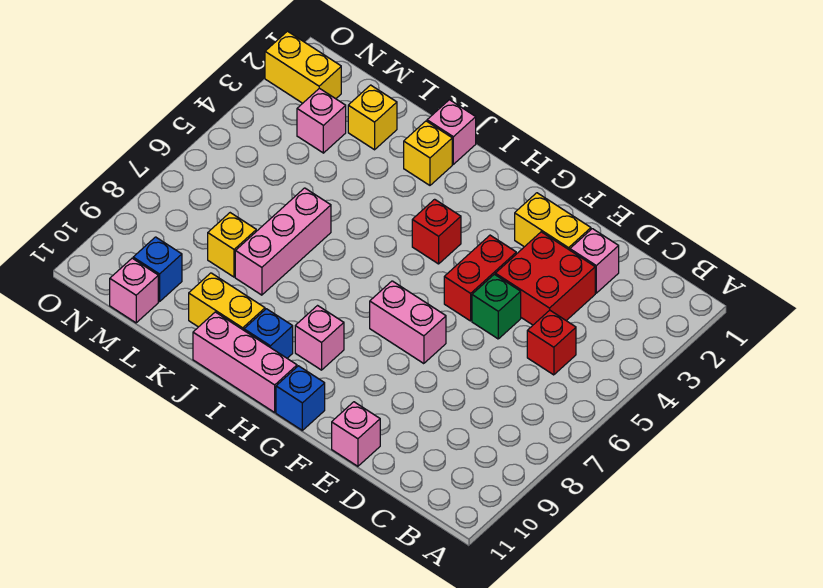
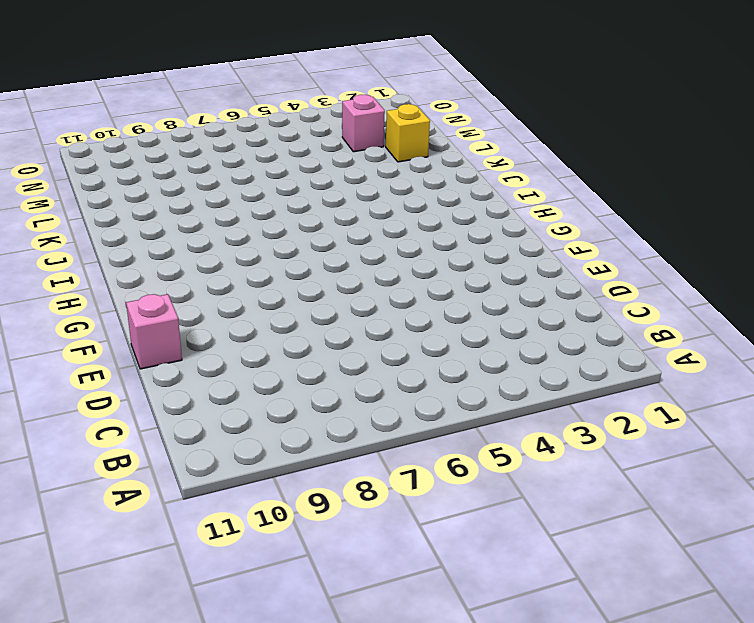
none -> red brick C5 level 1
none -> pink brick D2 level 1
none -> red brick D3:E4 level 1

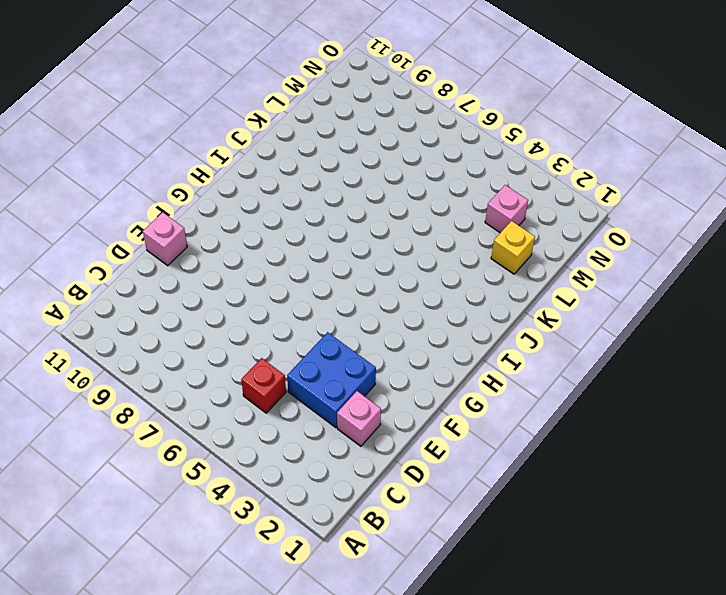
blue brick D3:E4 level 1 -> red brick D3:E4 level 1
none -> yellow brick E2:F2 level 1
none -> green brick E5 level 1
none -> red brick F4:F5 level 1

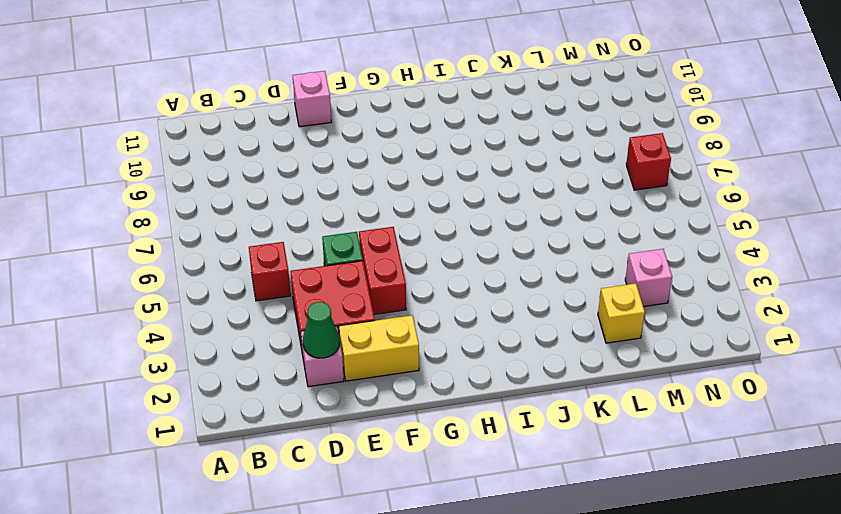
green cone D2 level 2 -> none
red brick N7 level 1 -> red brick H4 level 1
none -> pink brick F7:G7 level 1
none -> blue brick G11 level 1
none -> pink brick H9 level 1

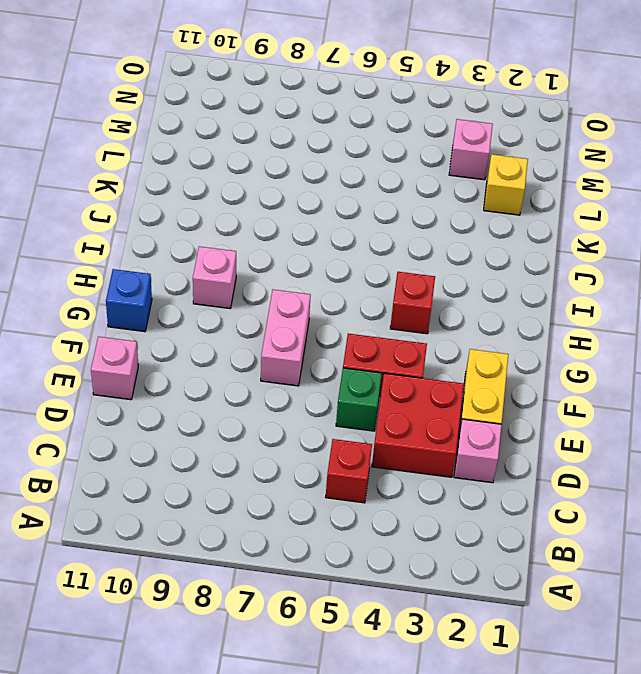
none -> pink brick H11:J11 level 1
none -> blue brick I10 level 1
none -> pink brick J1 level 1

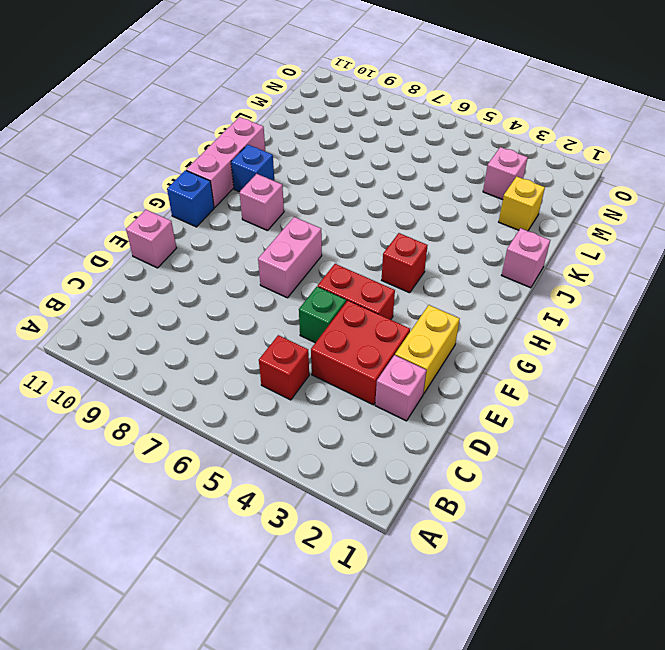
none -> yellow brick J2 level 1
none -> yellow brick J10:K10 level 1
none -> pink brick K6:K8 level 1

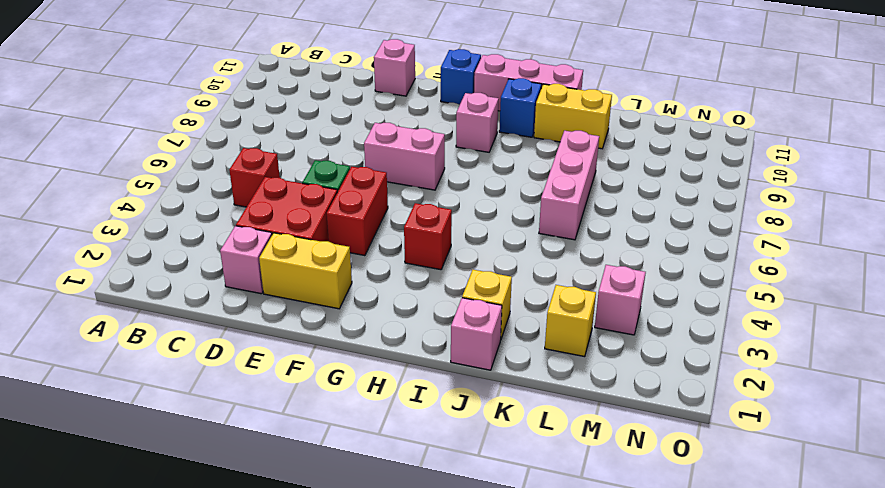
none -> yellow brick L8 level 1
none -> blue brick M10 level 1
none -> pink brick M11 level 1

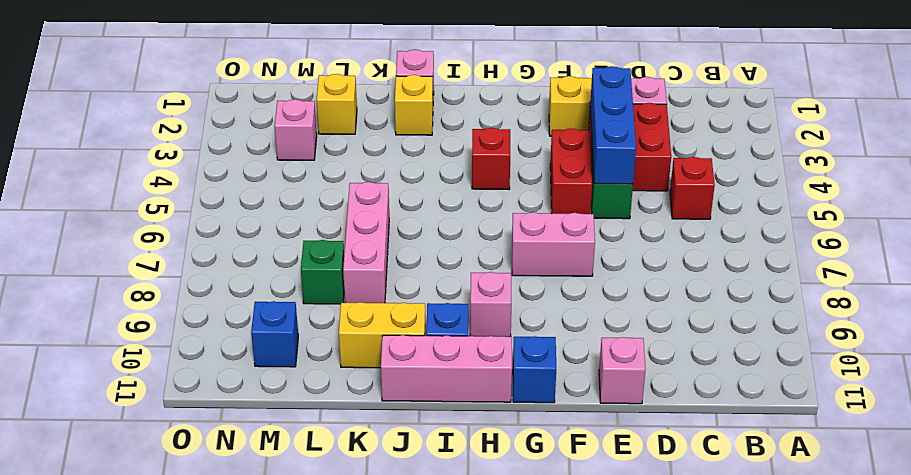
blue brick E3:E5 level 2 -> none
green brick L8 level 1 -> yellow brick L8 level 1
none -> pink brick M11 level 1
none -> yellow brick N2:O2 level 1

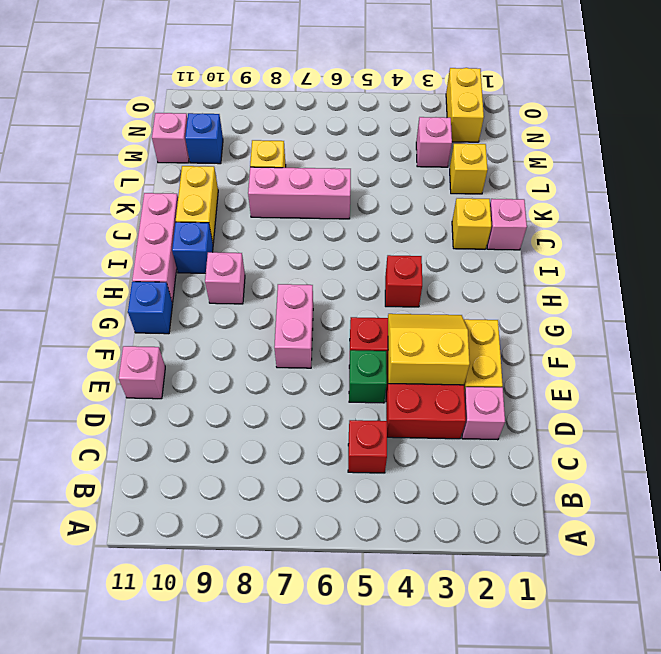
yellow slope E3:F4 level 2 top E -> none

